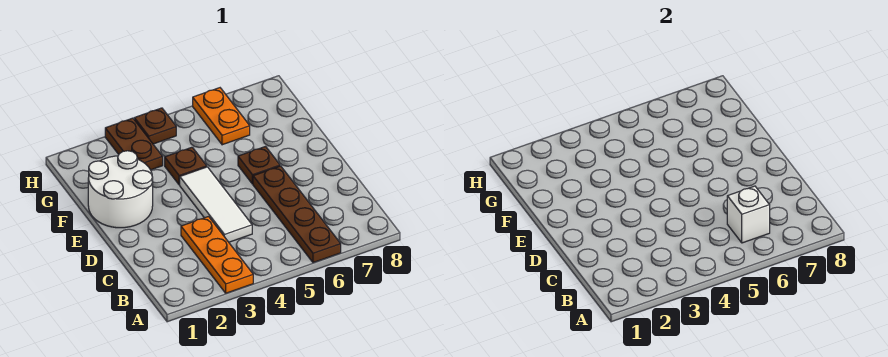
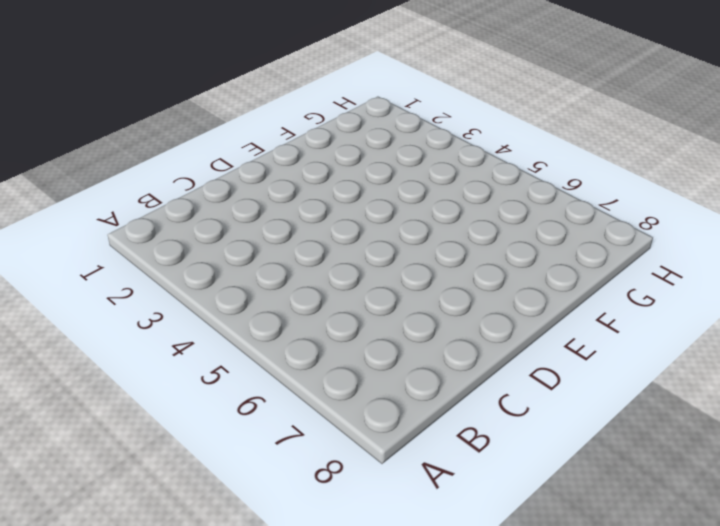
none -> orange plate A3:C3 level 1
none -> brown plate A6:D6 level 1

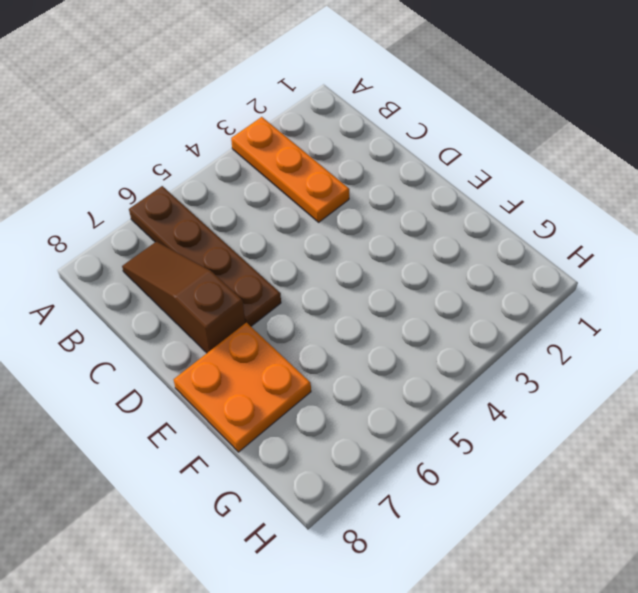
brown slope B7:D7 level 1 top D -> none
orange plate E7:F8 level 1 -> none
none -> white tile C4:E4 level 1
none -> white round brick E1:F2 level 1

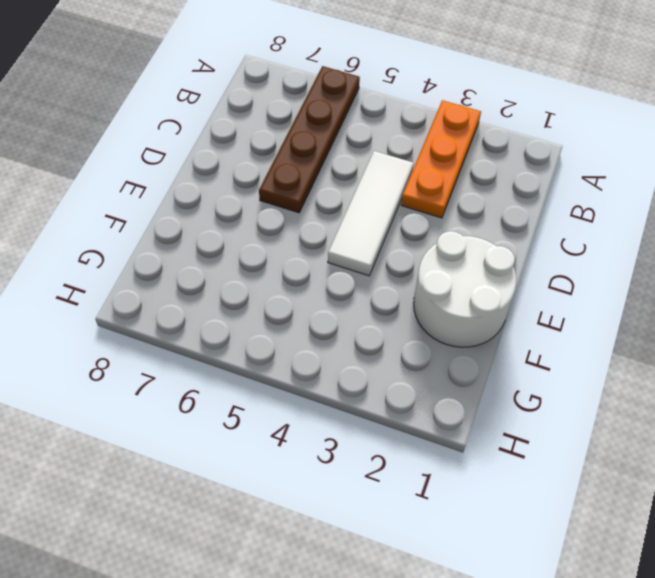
none -> brown plate E6 level 1
none -> brown plate F4 level 1

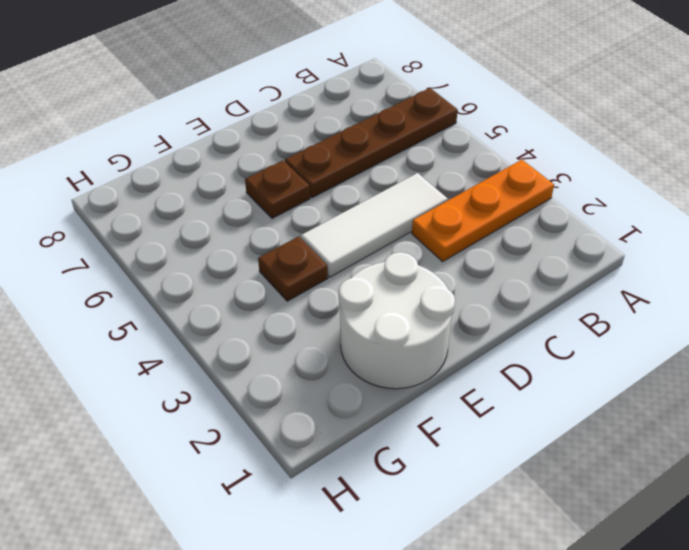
none -> brown plate G3:H3 level 1
none -> orange plate G6:H6 level 1

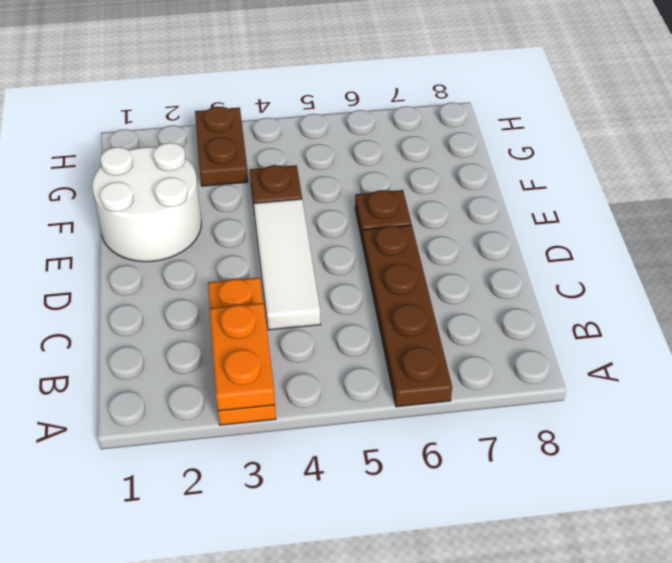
orange plate A3:B3 level 2 -> orange plate G6:H6 level 1
none -> brown plate H4 level 1
none -> white brick B6 level 2

